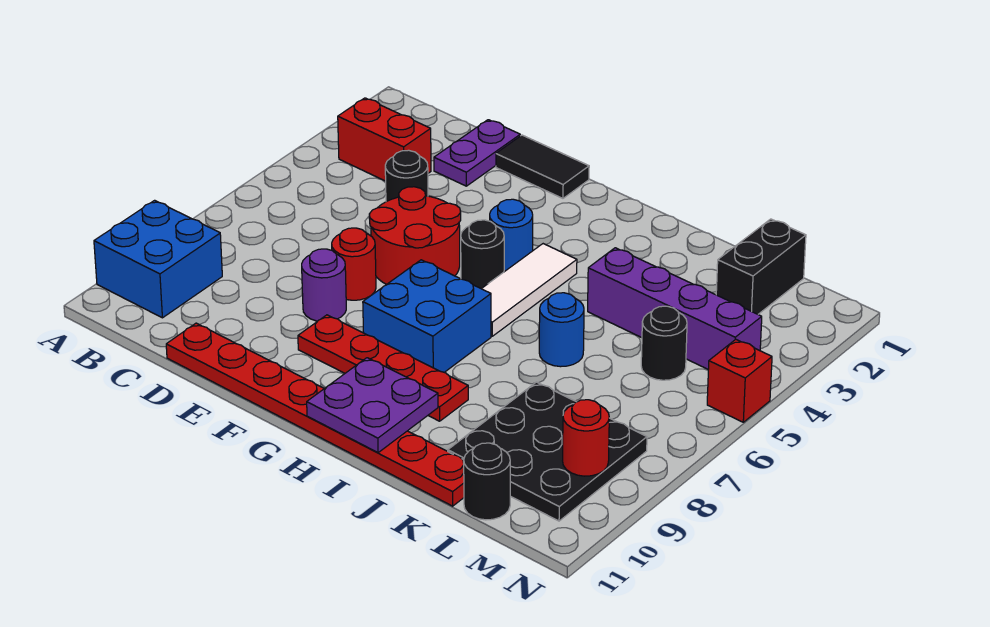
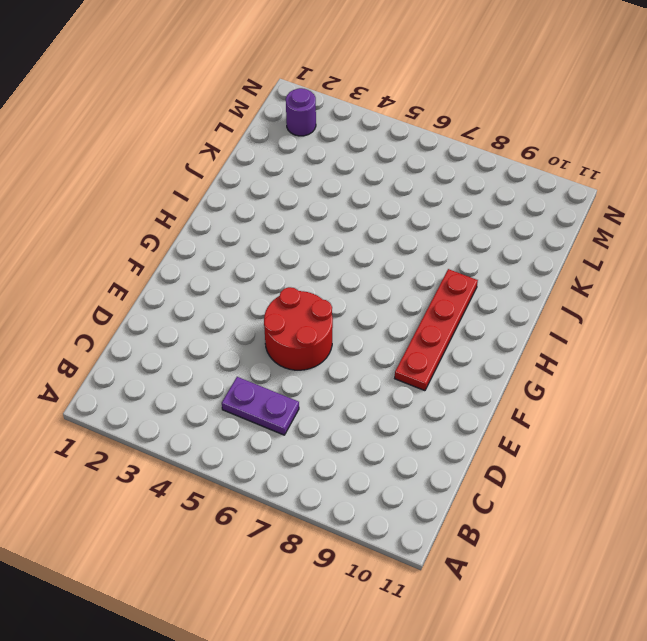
purple plate C5:C6 level 1 -> purple plate D1:D2 level 1
purple round brick M2 level 1 -> purple round brick E8 level 1
none -> blue brick A9:B10 level 1
none -> red brick B3:C3 level 1
none -> black round brick D4 level 1

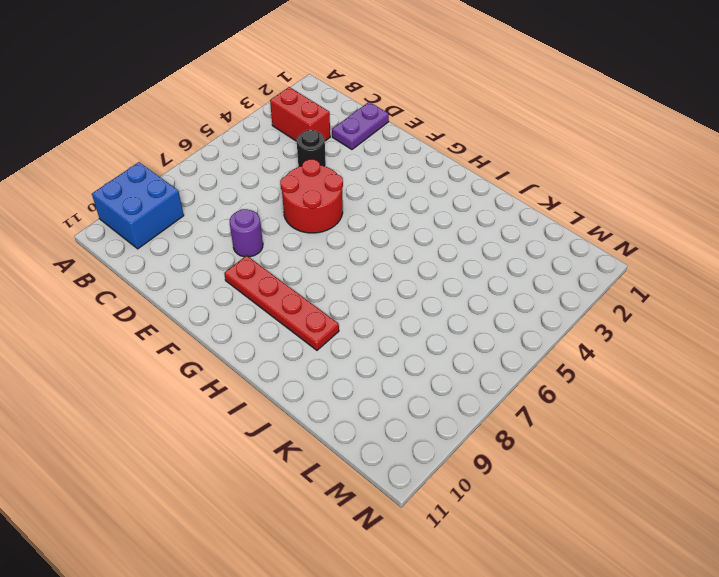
none -> red plate D11:K11 level 1
none -> black tile E1:F1 level 1
none -> red round brick E7 level 1

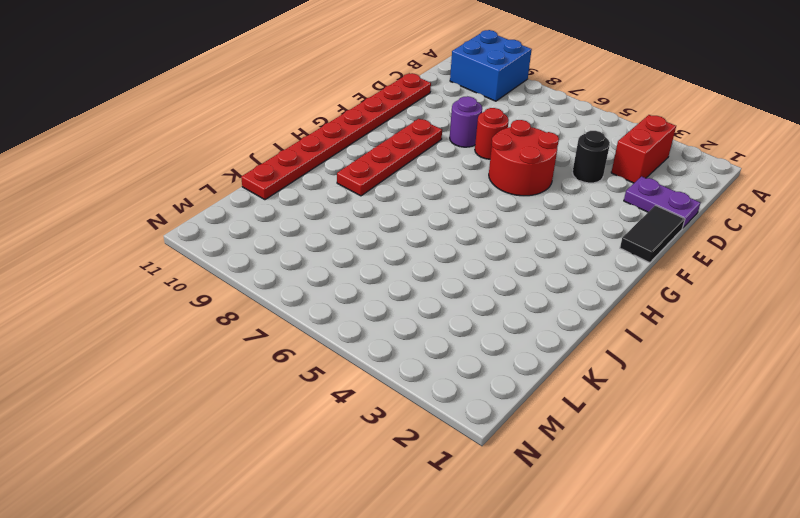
none -> blue round brick G4 level 1
none -> black round brick G5 level 1
none -> blue brick G7:H8 level 1

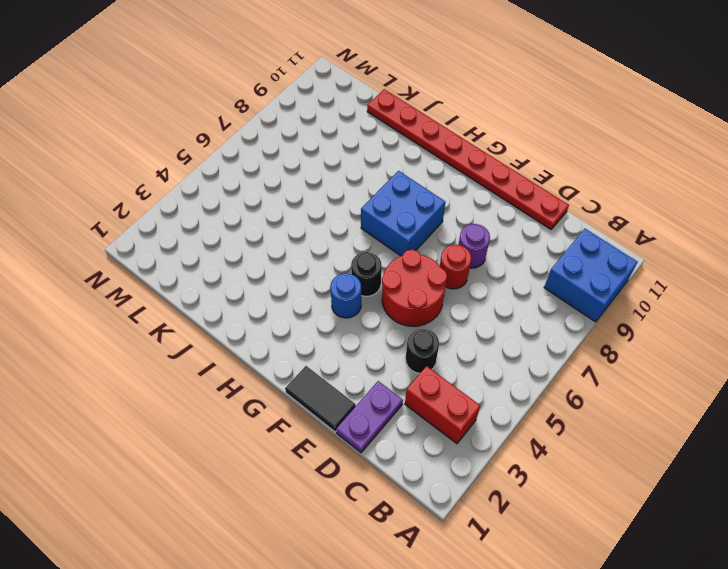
none -> red plate F9:I9 level 1
none -> white tile H4:H6 level 1
none -> purple brick J4:M4 level 1

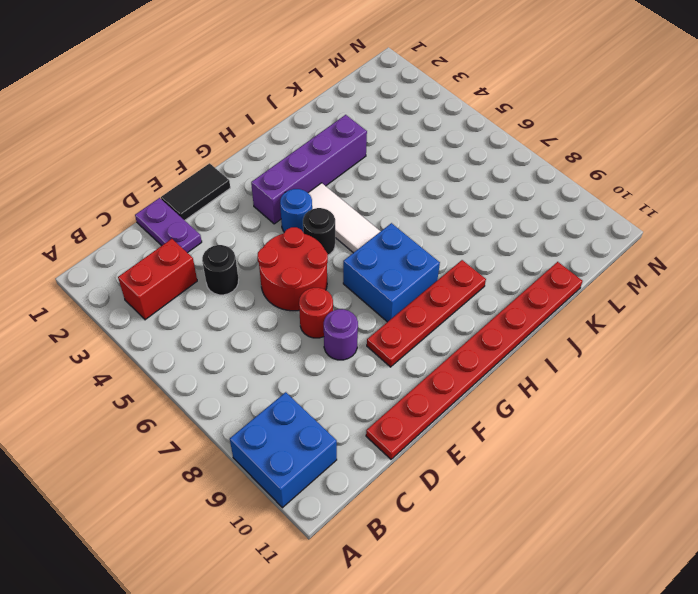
purple brick G3:J3 level 1 -> purple brick J4:M4 level 1
none -> blue round brick J6 level 1
none -> black plate K8:M10 level 1
none -> black brick L1:L2 level 1

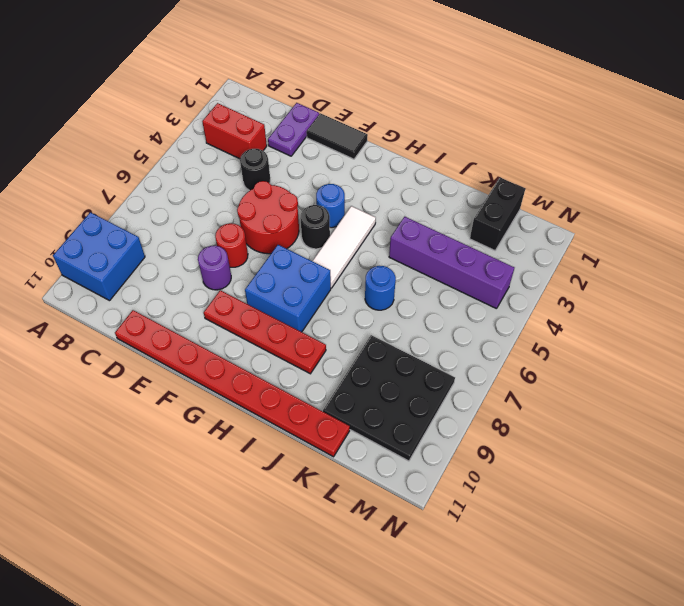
none -> black round brick L5 level 1
none -> black round brick L11 level 1
none -> red brick N5 level 1

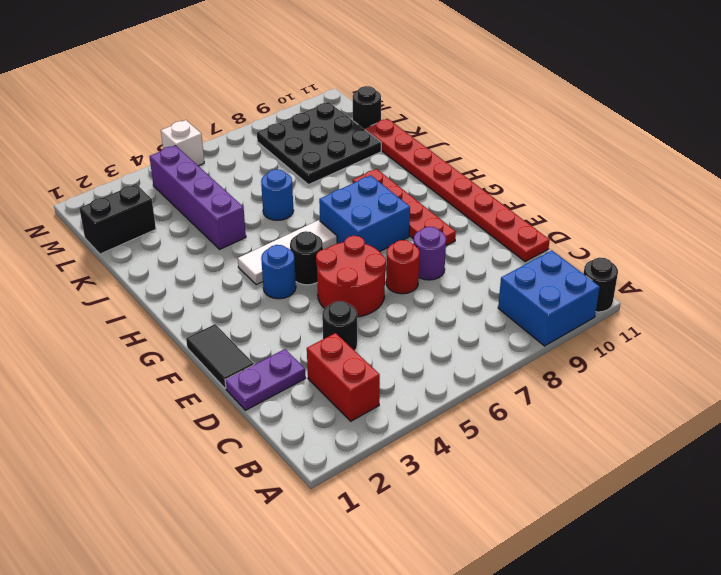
black round brick A11 level 1 -> black round brick L5 level 1
white brick N5 level 1 -> red brick N5 level 1
none -> purple plate H10:I11 level 2
none -> red round brick M9 level 2

